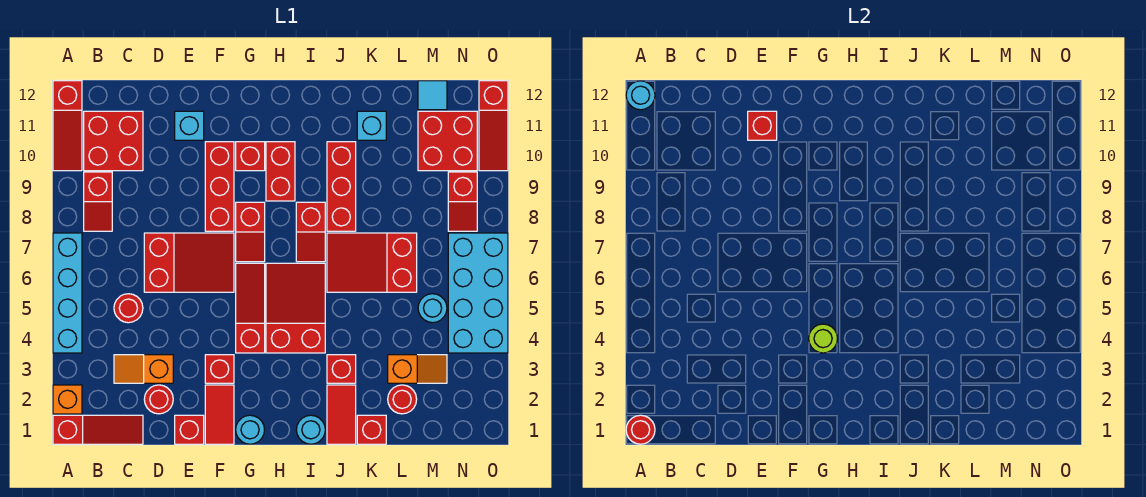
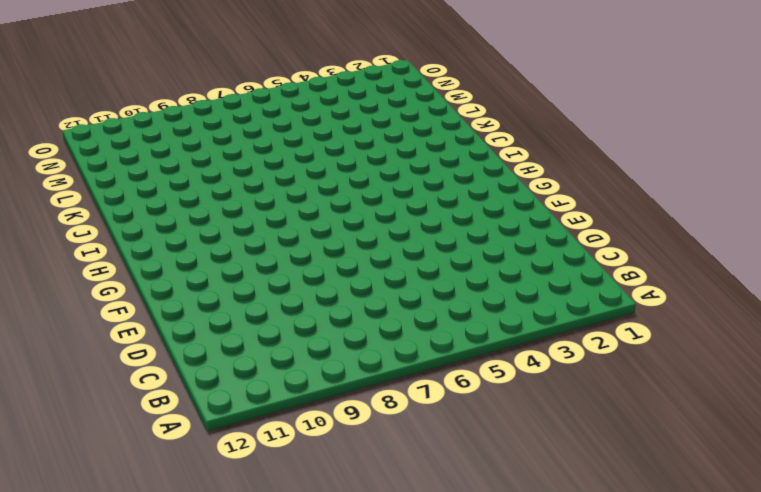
none -> red slope A1:C1 level 1 top A
none -> orange brick A2 level 1
none -> cyan brick A4:A7 level 1
none -> red slope A10:A12 level 1 top 12

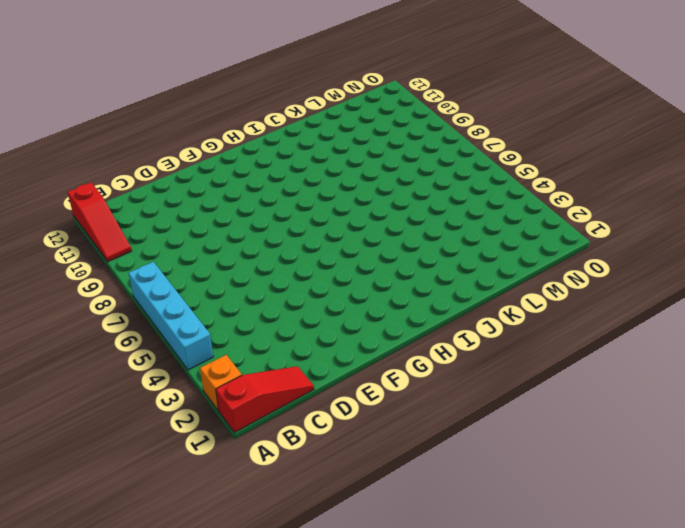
none -> red slope B8:B9 level 1 top 9
none -> red brick B10:C11 level 1
none -> orange slope C3:D3 level 1 top D
none -> red round brick C5 level 1

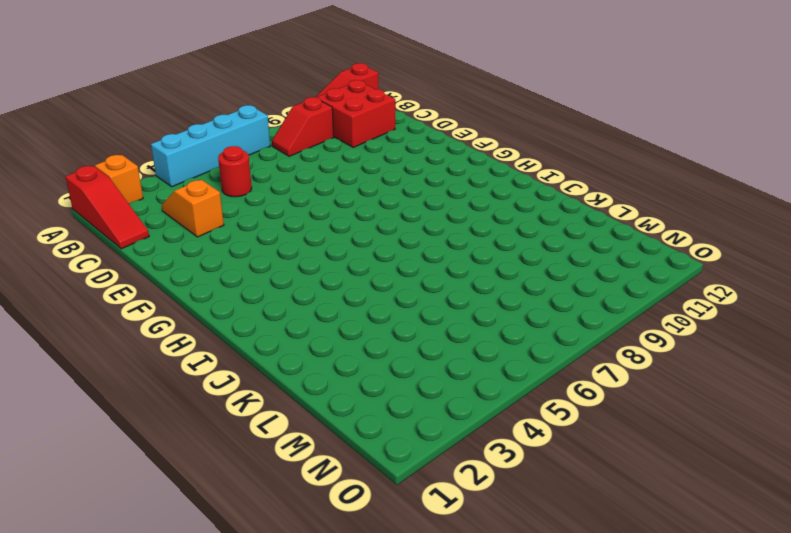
none -> red round brick D2 level 1
none -> red slope D6:F7 level 1 top D
none -> red brick E1 level 1
none -> cyan brick E11 level 1

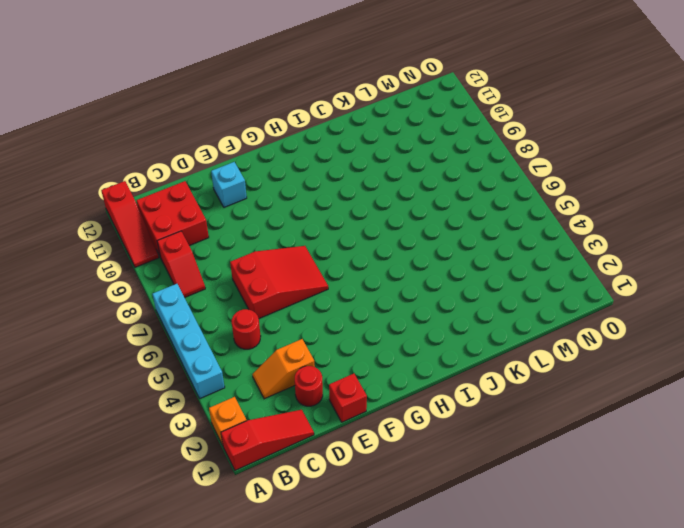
none -> red tile F1:F2 level 1
none -> red brick F3 level 1
none -> red brick F8:F10 level 1
none -> cyan round brick G1 level 1

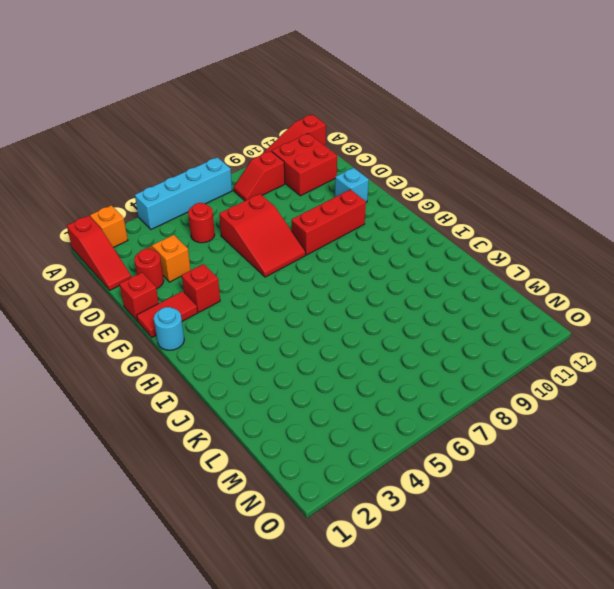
none -> red slope G4:G6 level 1 top 4
none -> red slope G7:G8 level 1 top 8
none -> red brick G10 level 1
none -> red slope H4:I6 level 1 top 4

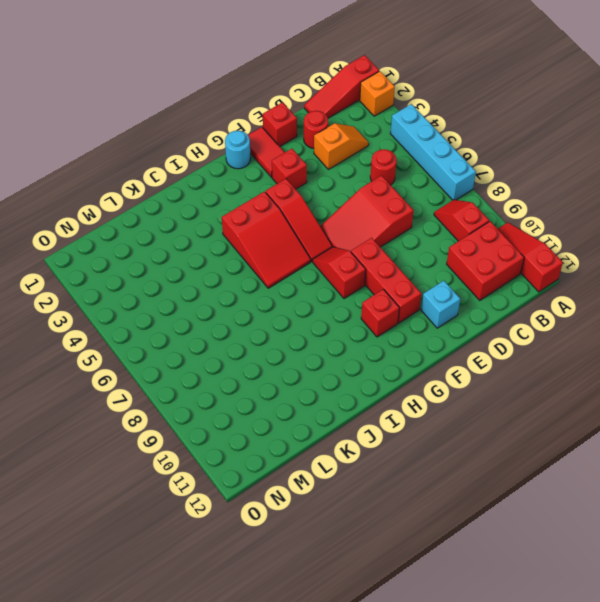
none -> red brick H9:H10 level 1
none -> cyan round brick I1 level 1
none -> red slope I7:I8 level 1 top 8
none -> red tile J1:J2 level 1

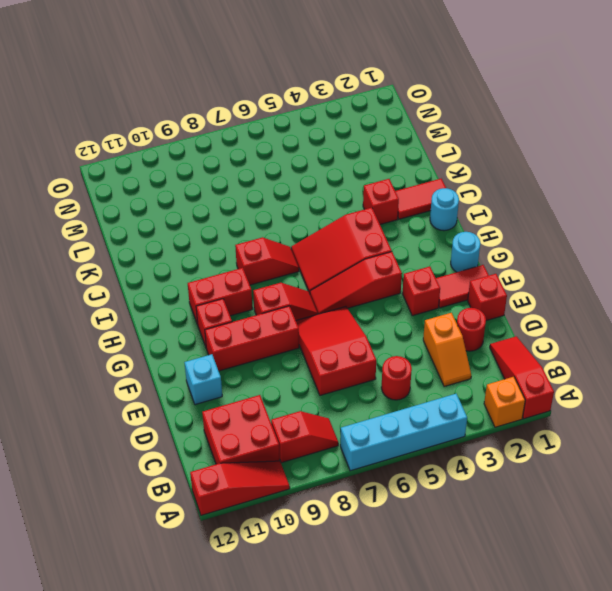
none -> red slope J6:L7 level 1 top L
none -> red brick J8:J10 level 1
none -> red brick K1 level 1
none -> cyan brick K11 level 1

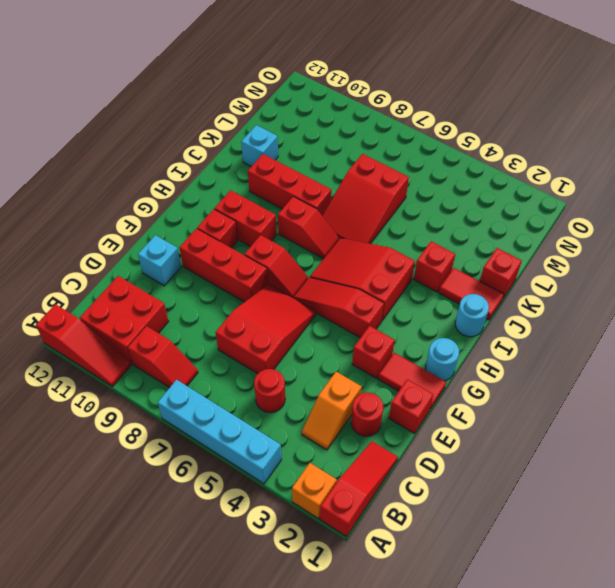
none -> red round brick L2 level 1
none -> orange slope L3:M3 level 1 top L
none -> cyan round brick M5 level 1
none -> red brick M10:N11 level 1

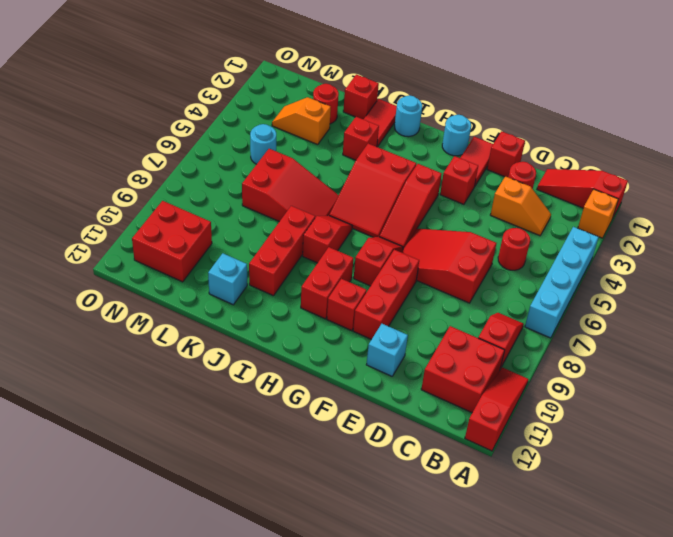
none -> cyan tile M12 level 1
none -> cyan brick N4:O7 level 1
none -> red slope N8:N9 level 1 top 9
none -> red slope O10:O12 level 1 top 12

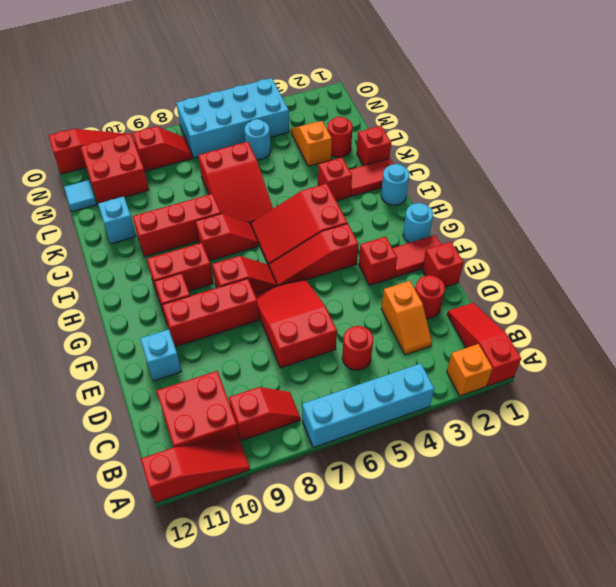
none -> red round brick A1 level 2
none -> cyan round brick A12 level 2
none -> red brick E11 level 2
none -> lime round brick G4 level 2

